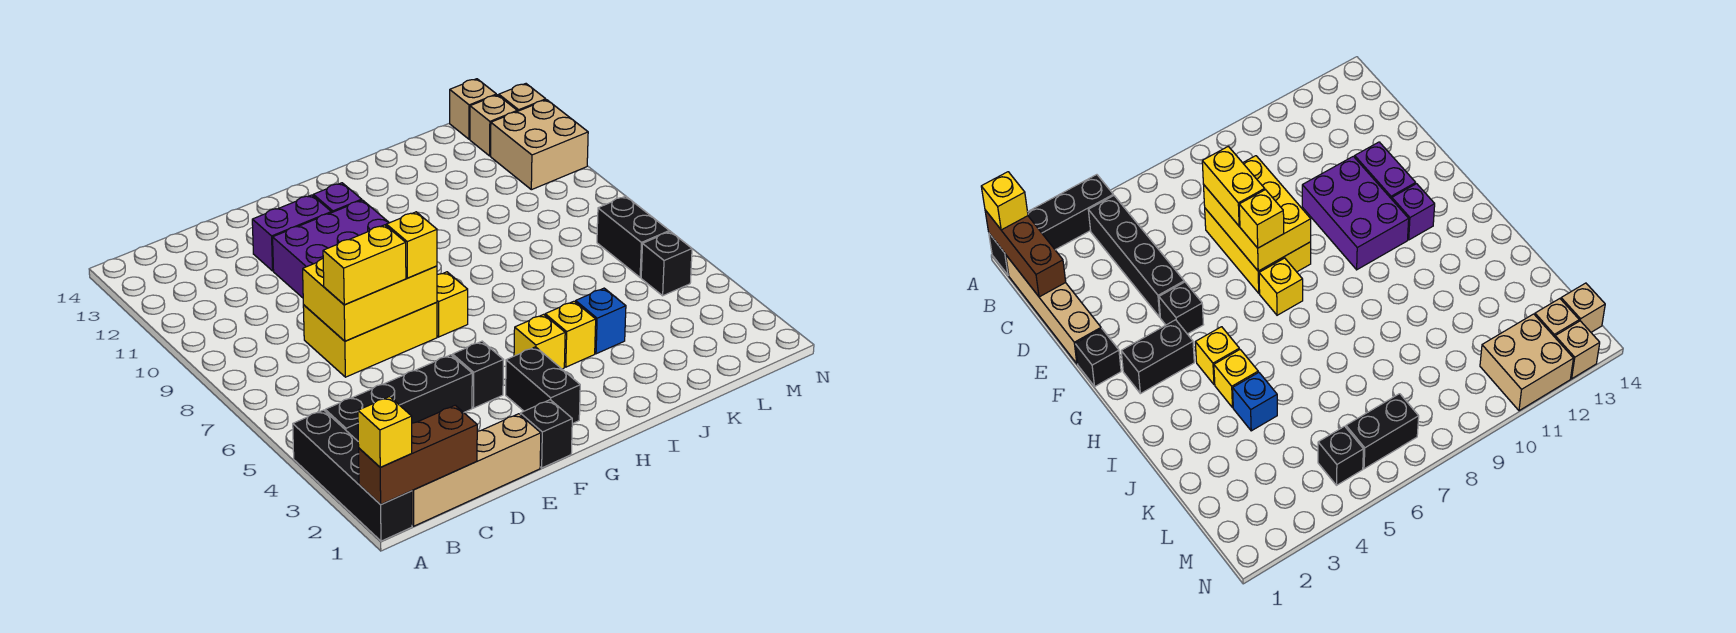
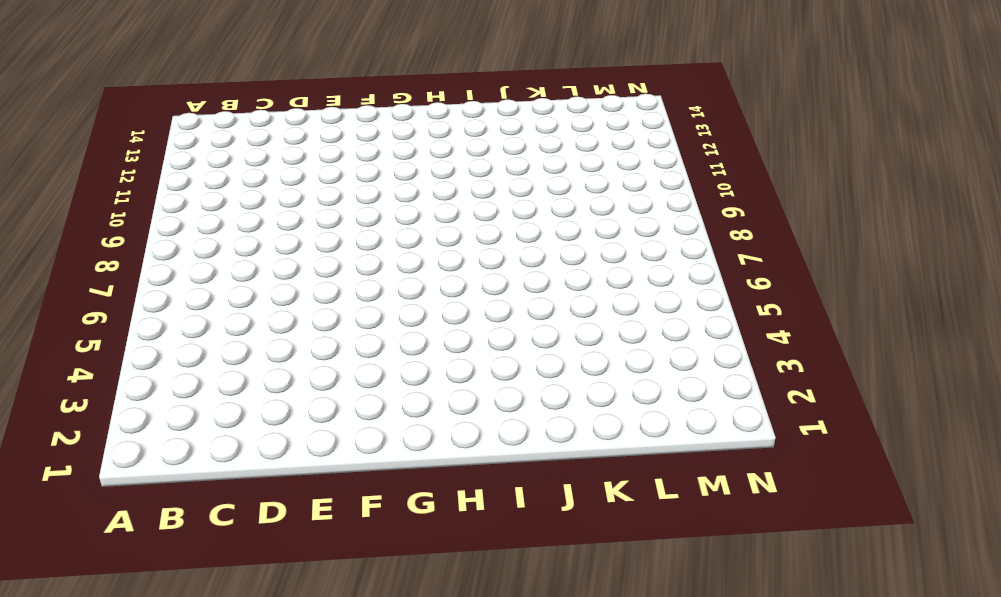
none -> black brick A1:A4 level 1
none -> tan brick B1:E1 level 1
none -> black brick B4:E4 level 1

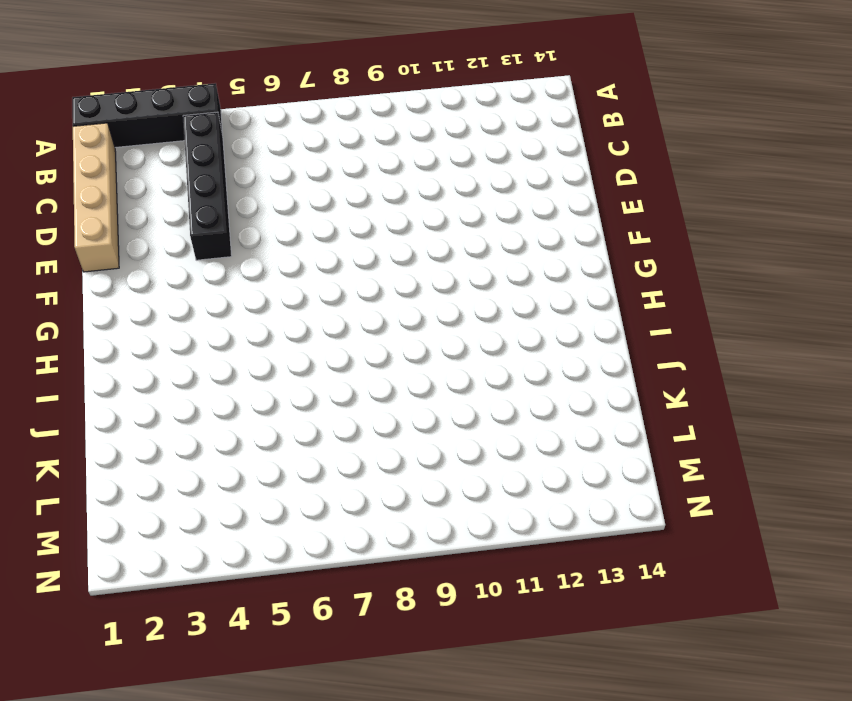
none -> yellow brick D7:F8 level 1
none -> purple brick E10:G11 level 1
none -> purple brick E12:F12 level 1

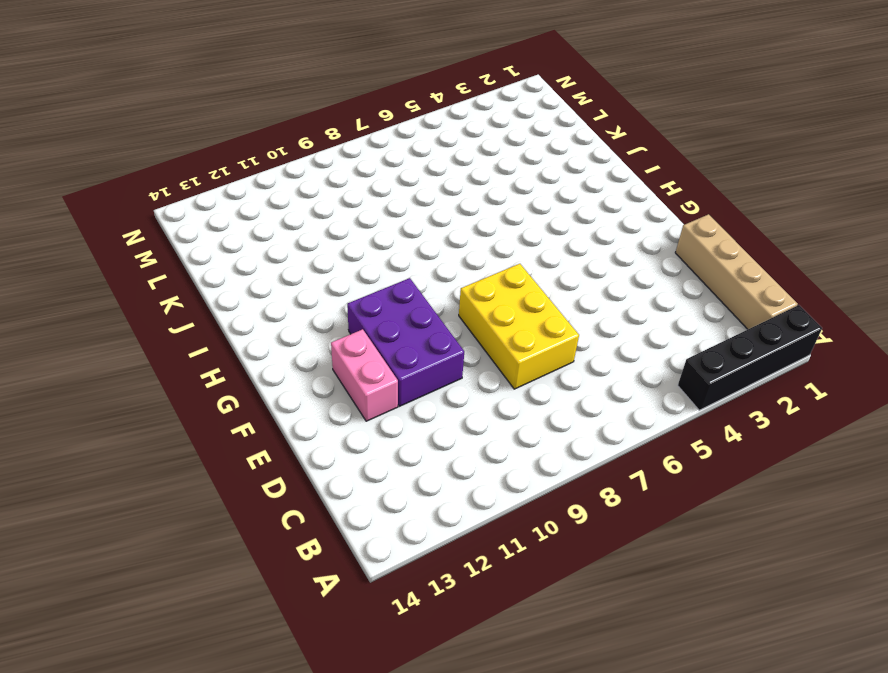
pink brick E12:F12 level 1 -> purple brick E12:F12 level 1
none -> black brick B4:E4 level 1
none -> black brick F1 level 1
none -> black brick F4 level 1

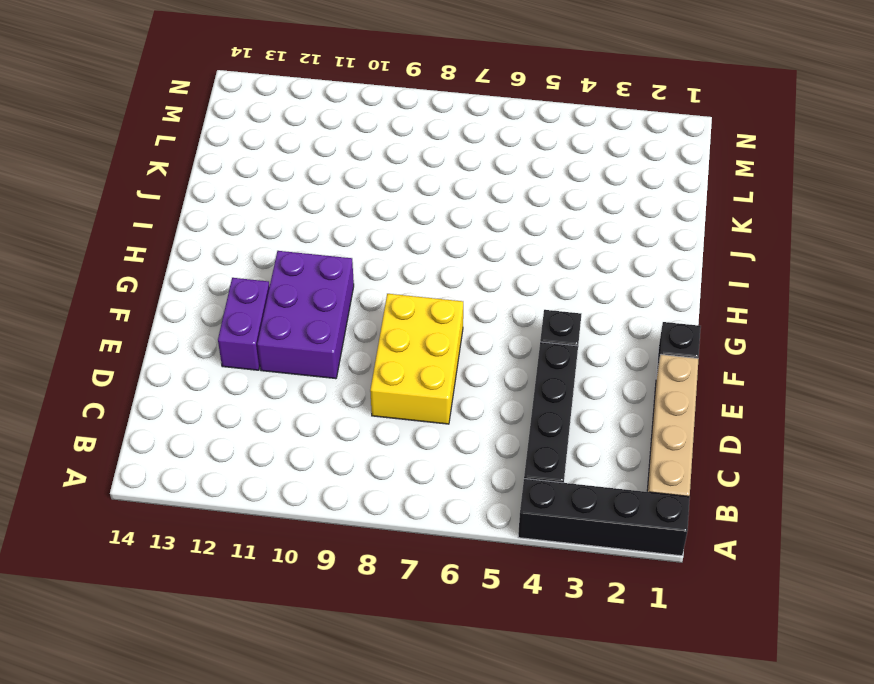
none -> black brick G2:G3 level 1
none -> yellow brick G7 level 1
none -> purple brick G12 level 1

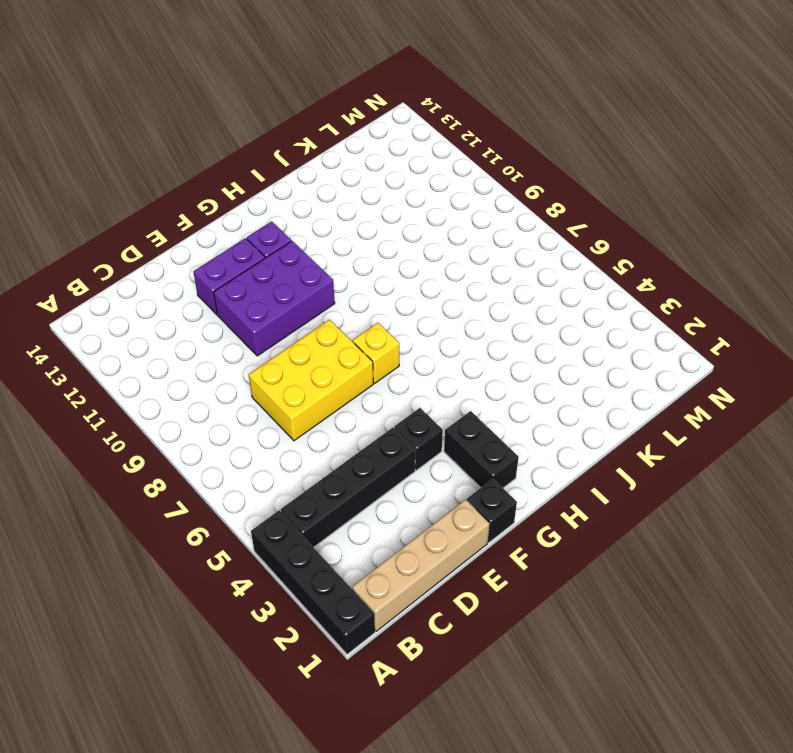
none -> yellow brick H4 level 1
none -> yellow brick I4 level 1
none -> blue brick J4 level 1

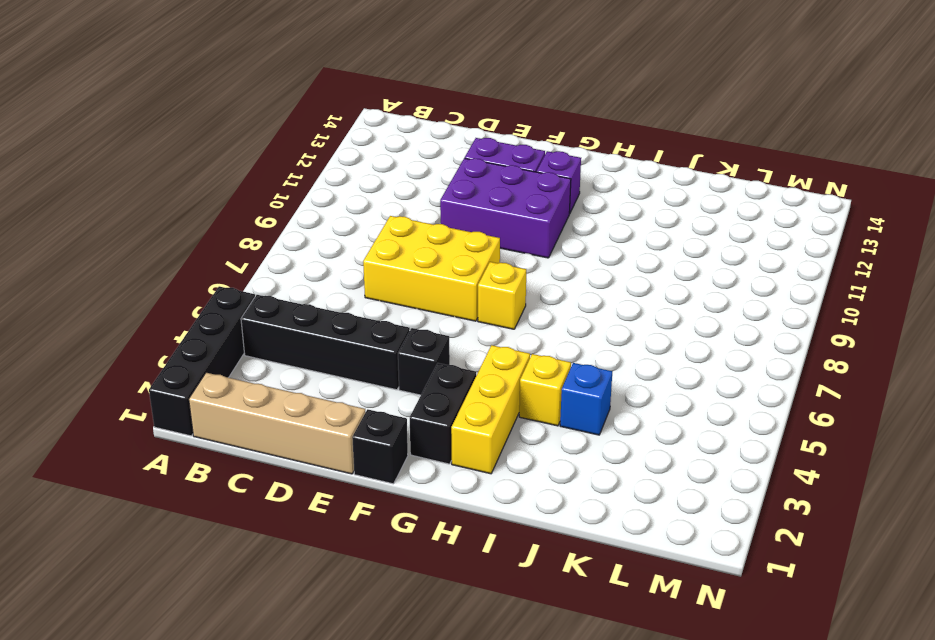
yellow brick H2:H4 level 1 -> yellow brick H4 level 1
none -> black brick M5 level 1
none -> black brick M6:M7 level 1
none -> tan brick M11:N12 level 1

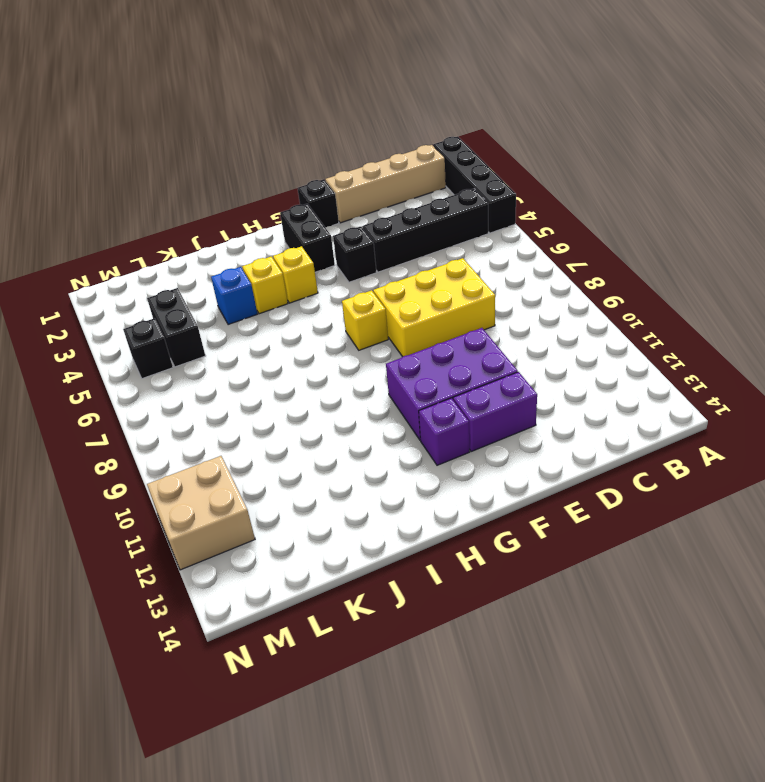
black brick L4:L5 level 1 -> black brick M6:M7 level 1
none -> tan brick M13 level 1
none -> tan brick M14 level 1
none -> tan brick N13 level 1

